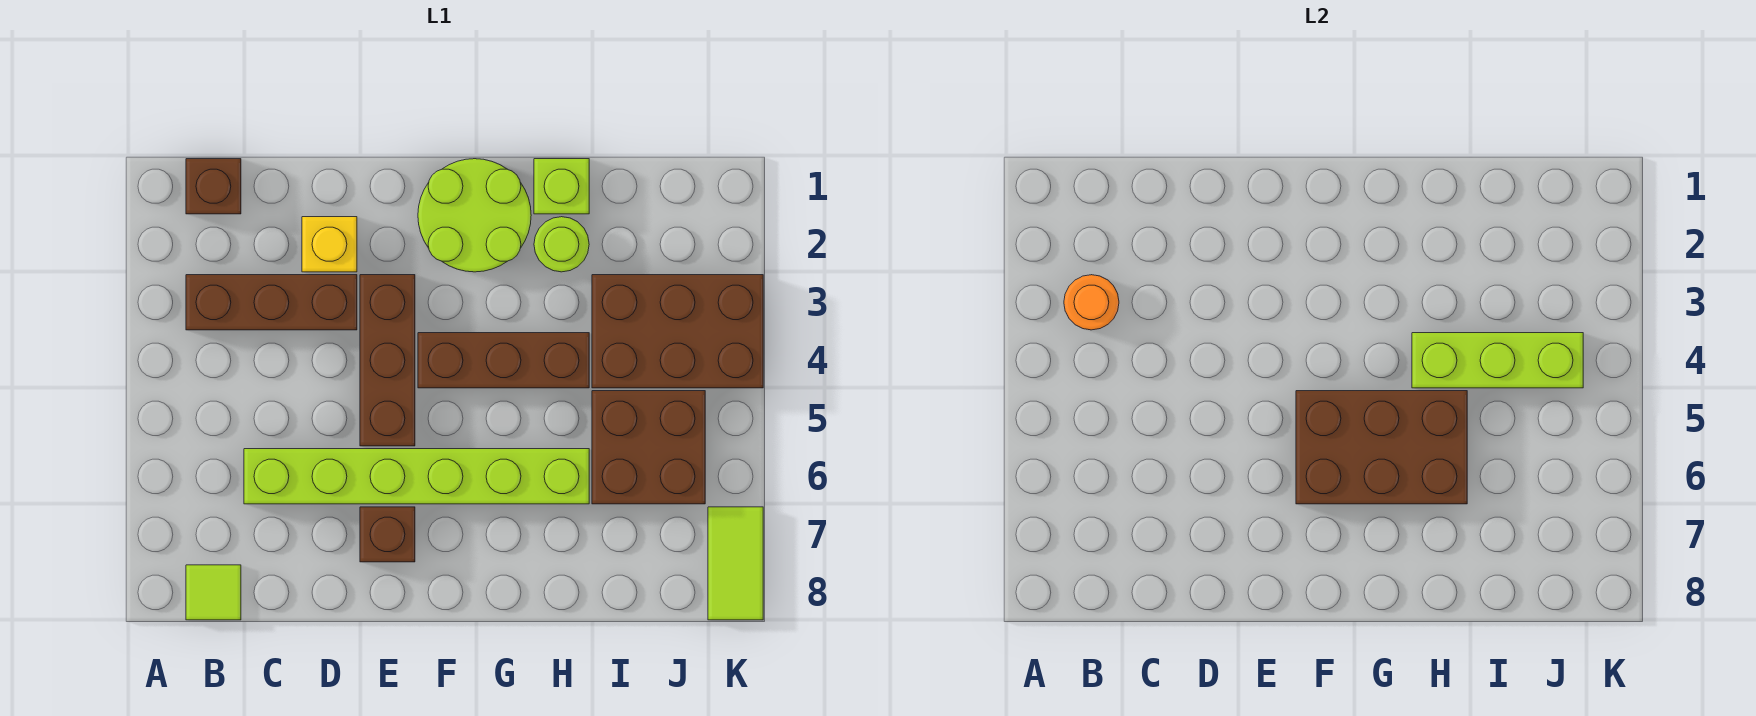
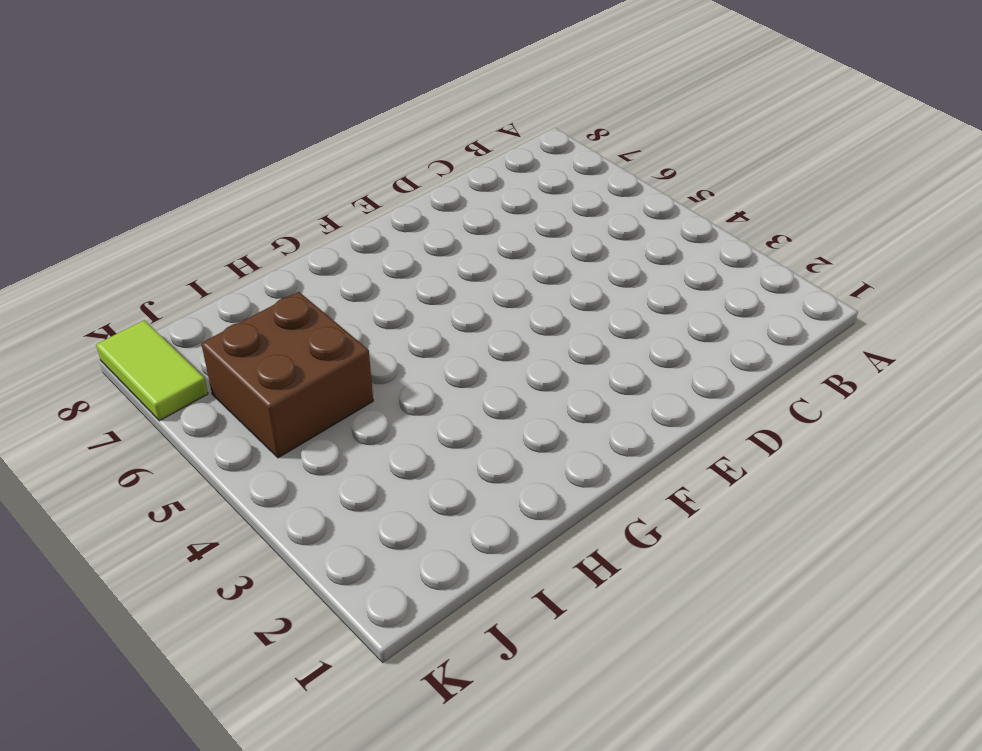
none -> brown brick B1 level 1
none -> brown brick B3:D3 level 1
none -> lime tile B8 level 1

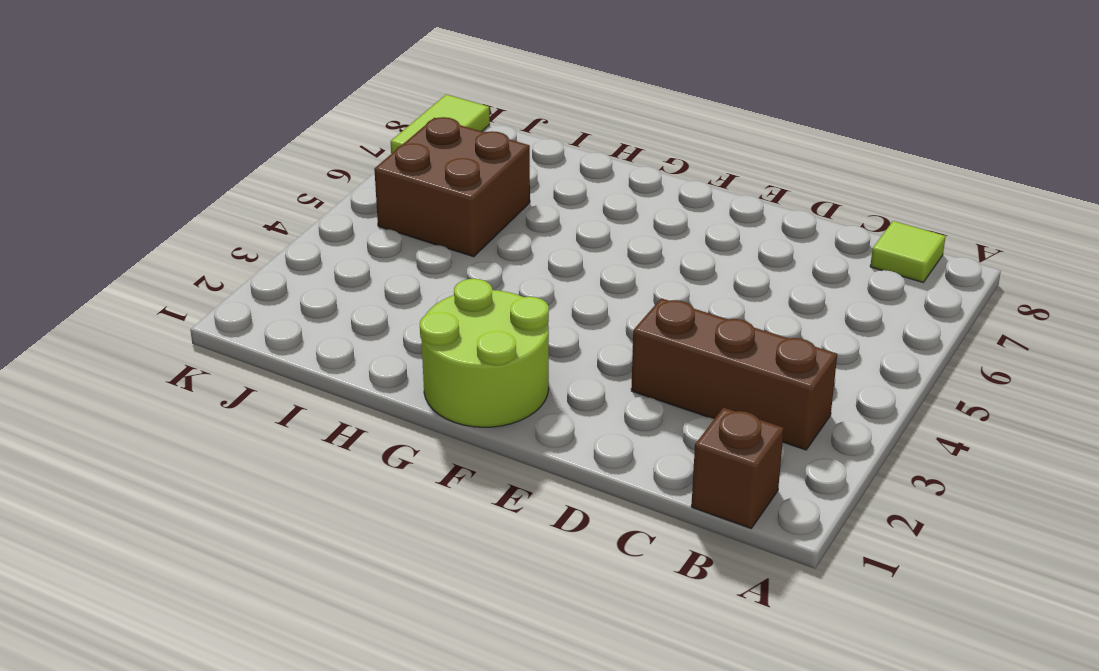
none -> lime brick C6:H6 level 1
none -> yellow brick D2 level 1
none -> brown brick E3:E5 level 1

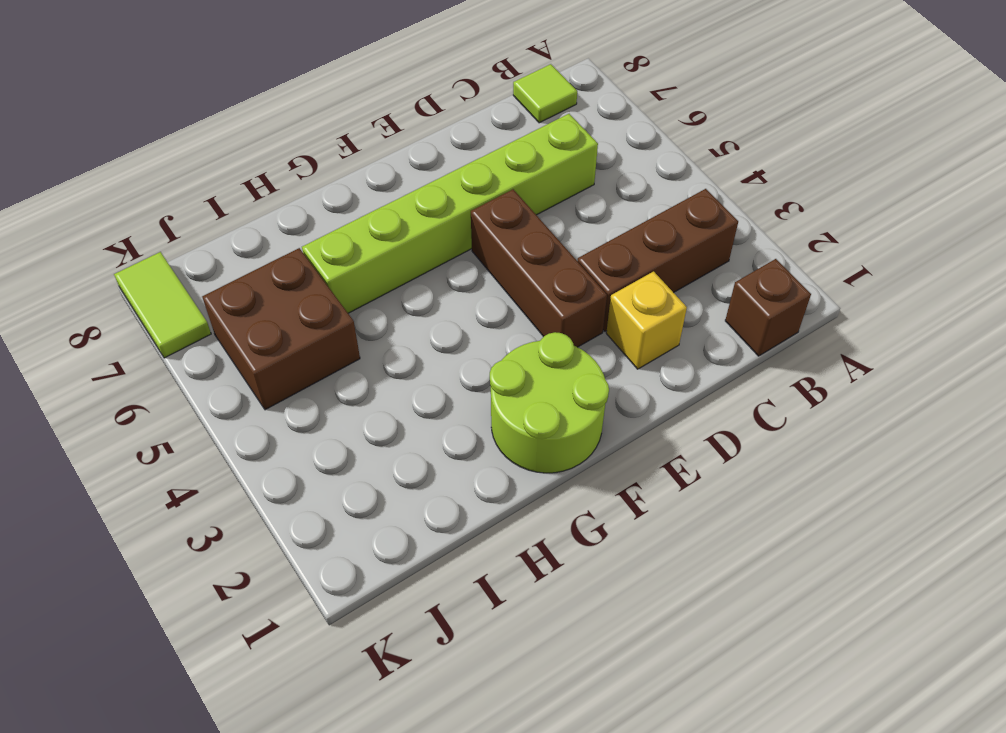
none -> brown brick E7 level 1
none -> brown brick F4:H4 level 1
none -> lime brick H1 level 1

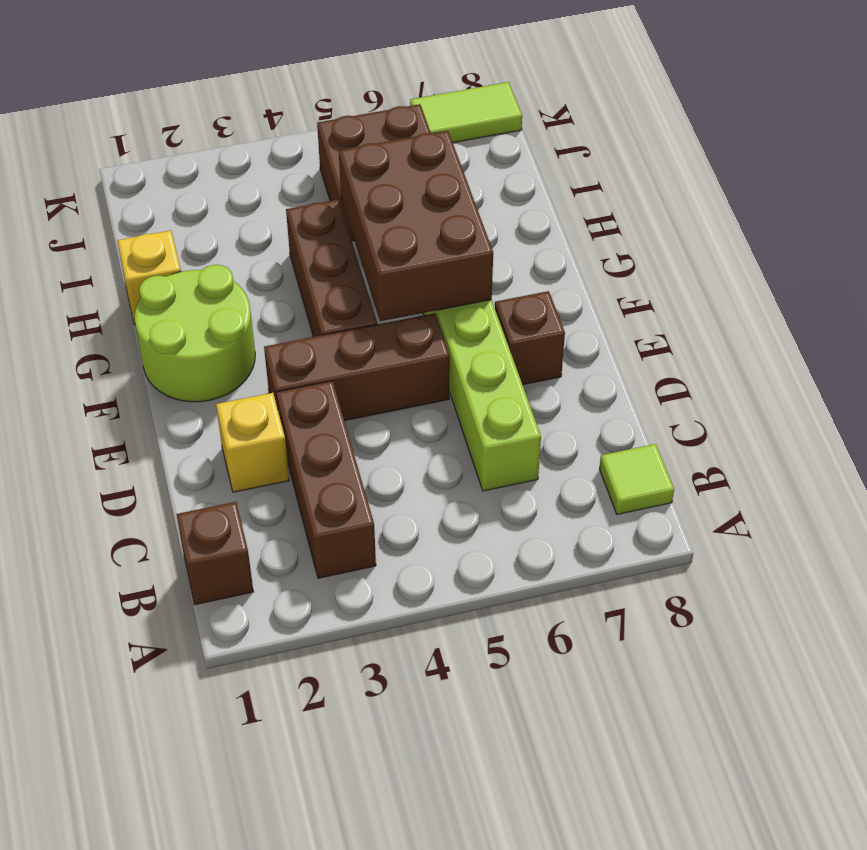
yellow brick H1 level 1 -> lime brick H1 level 1
none -> lime round brick H2 level 1
none -> brown brick I3:K4 level 1
none -> orange round brick B3 level 2

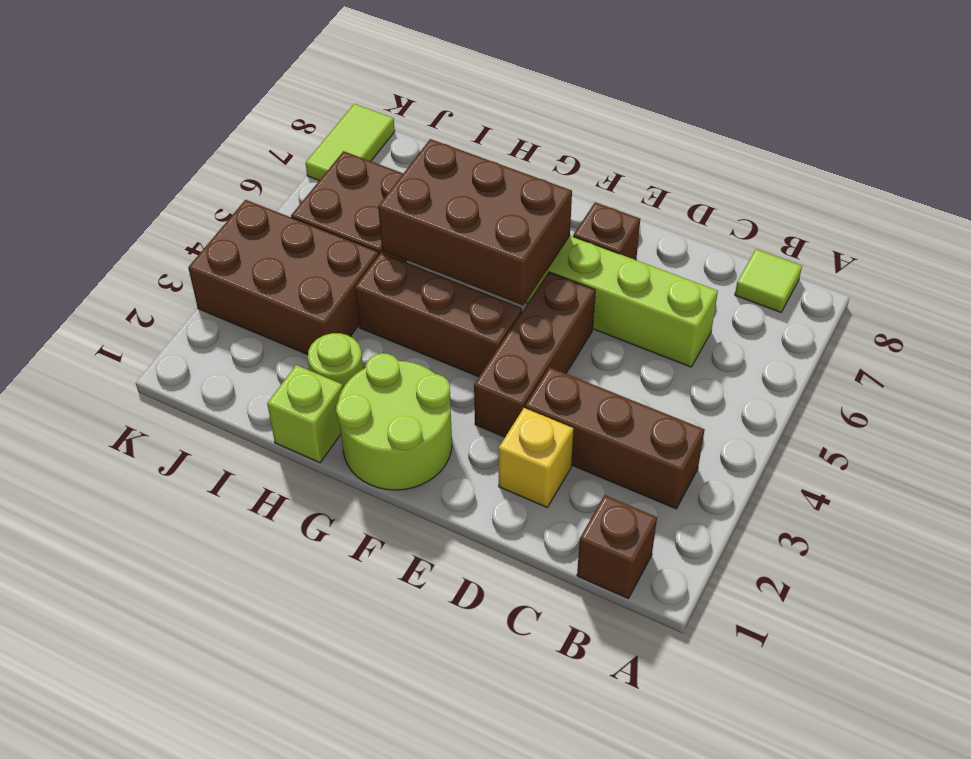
none -> orange round brick B3 level 2
none -> lime brick H4:J4 level 2

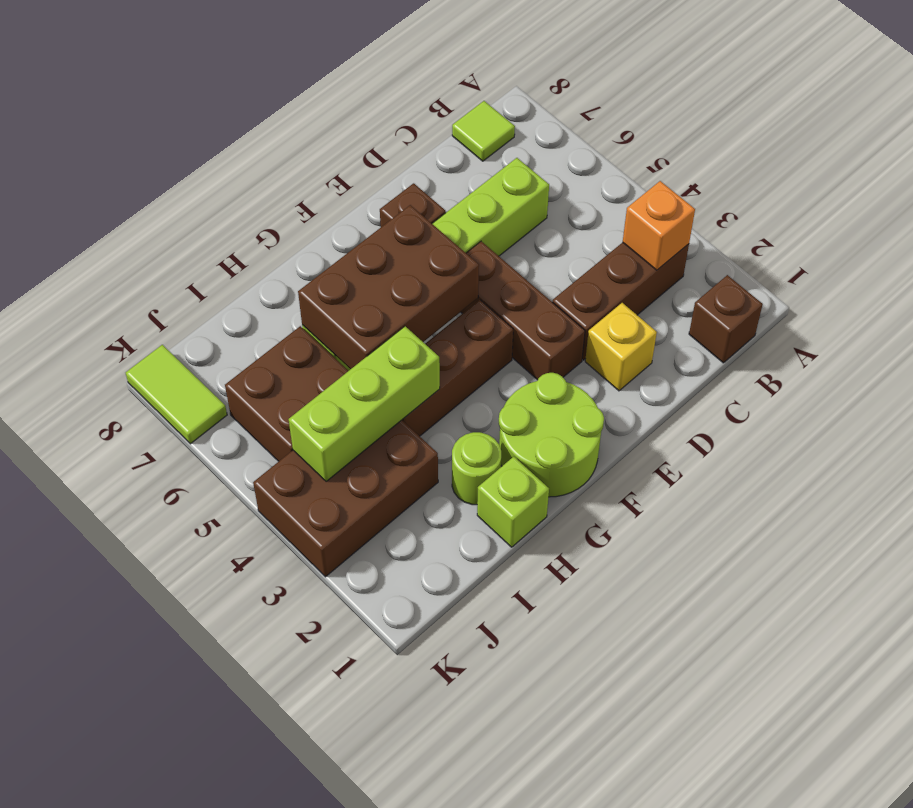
orange brick B3 level 2 -> orange round brick B3 level 2

